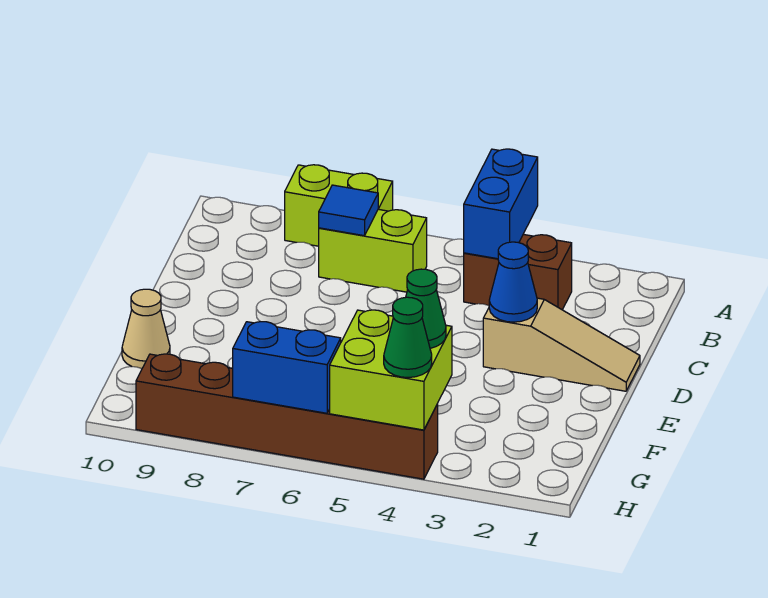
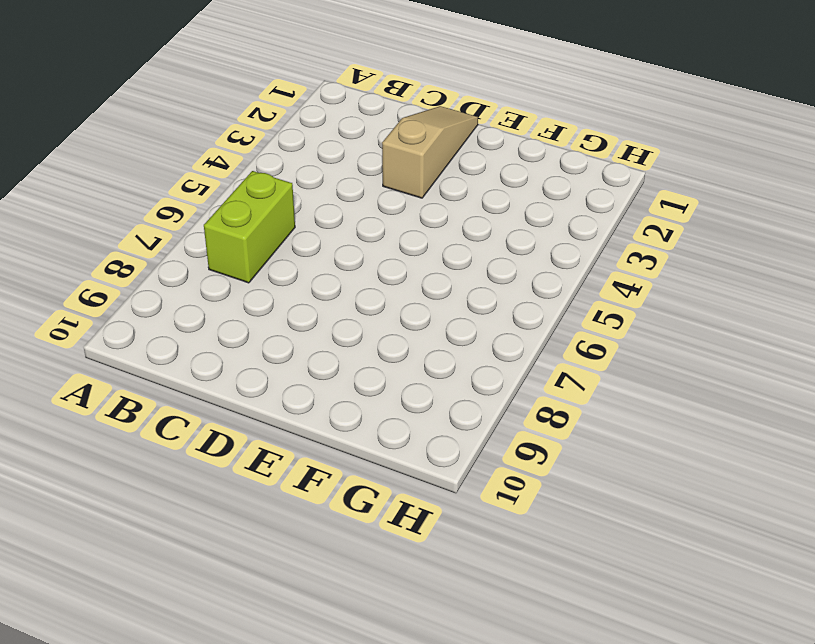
none -> lime brick A7:A8 level 1
none -> brown brick B3:B4 level 1
none -> tan cone F10 level 1

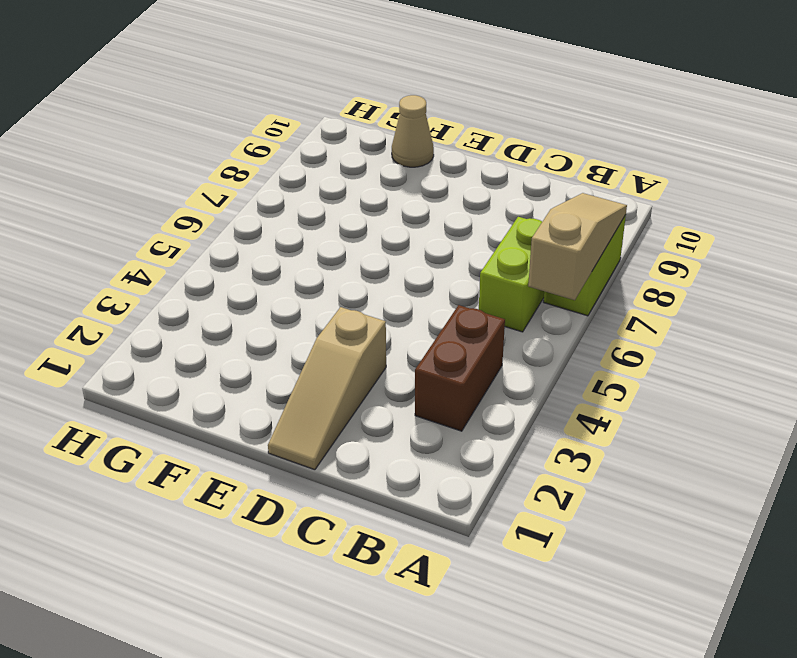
tan slope A6:A8 level 2 top 6 -> none
none -> brown brick H4:H9 level 1
none -> blue brick A4:B4 level 2
none -> blue tile B7 level 2

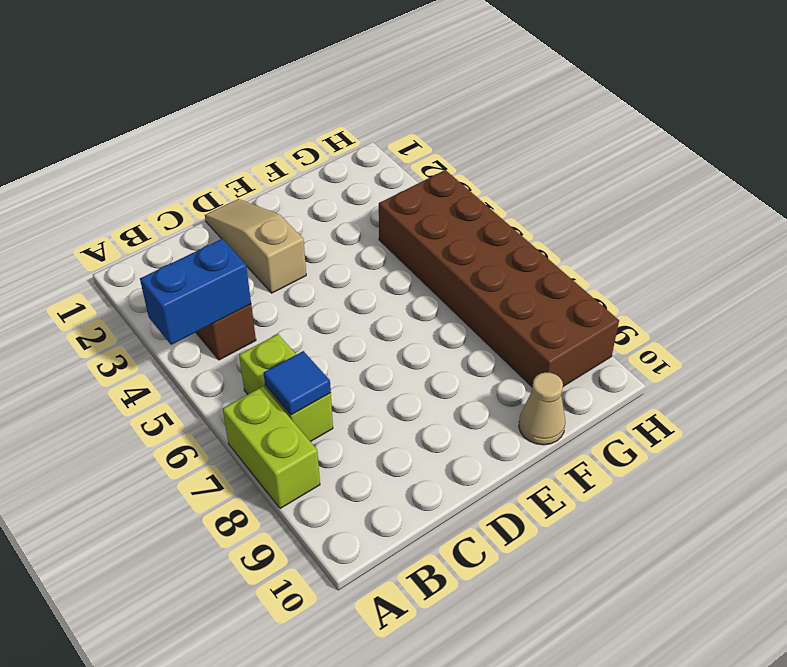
brown brick G4:H9 level 1 -> brown brick H4:H9 level 1
none -> blue cone D3 level 2
none -> lime brick G4:H5 level 2
none -> blue brick H6:H7 level 2

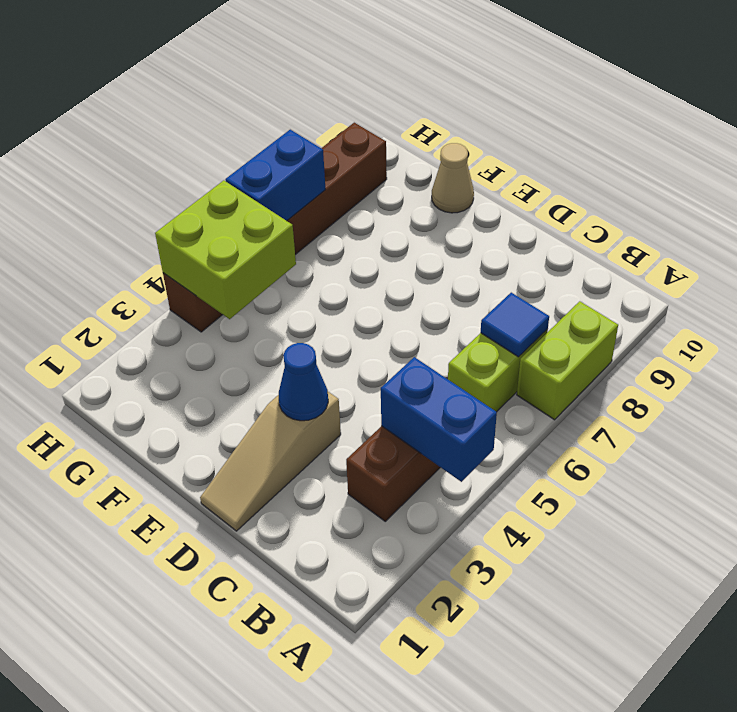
none -> green cone G4 level 3
none -> green cone H4 level 3

